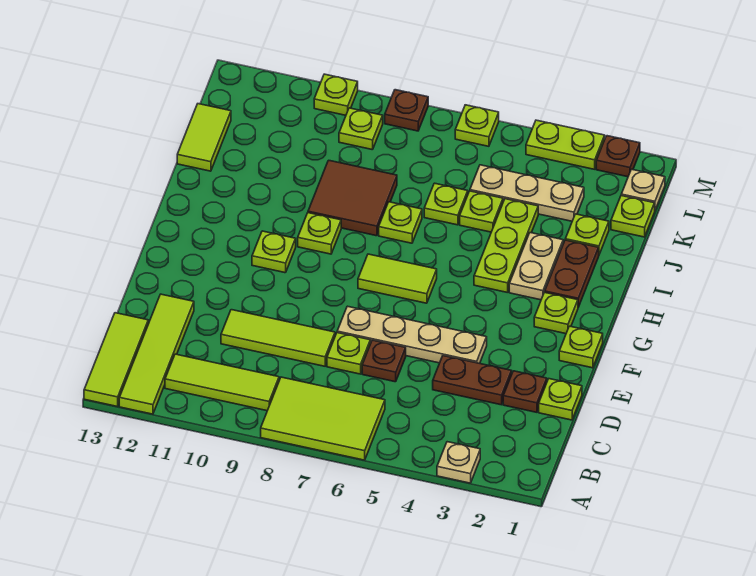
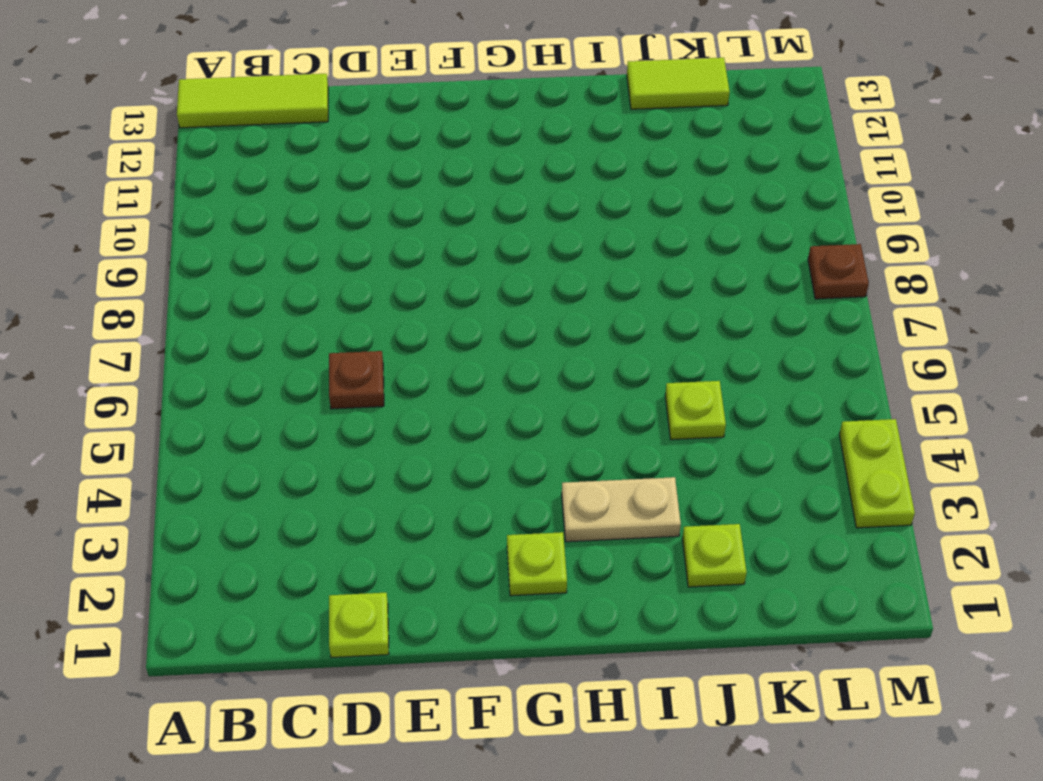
none -> tan plate A3 level 1
none -> lime tile A6:B8 level 1
none -> lime tile A12:D12 level 1
none -> lime tile B9:B11 level 1

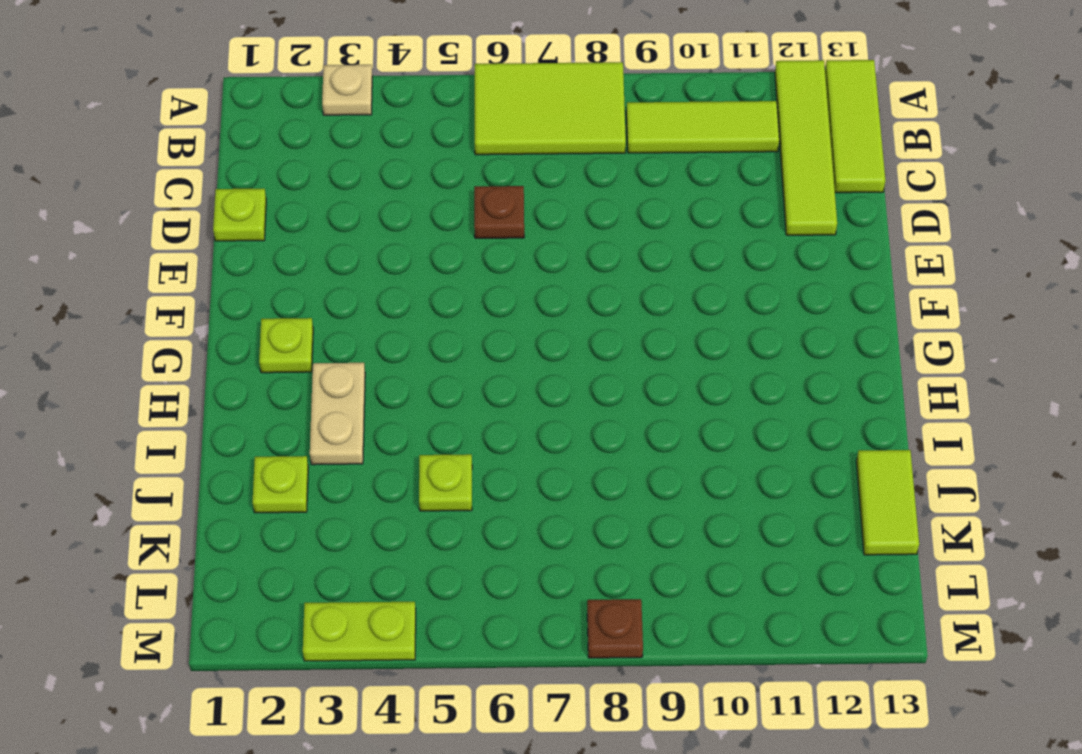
none -> brown plate D2 level 1
none -> brown plate D3:D4 level 1
none -> lime plate D7 level 1
none -> lime tile D8:D10 level 1

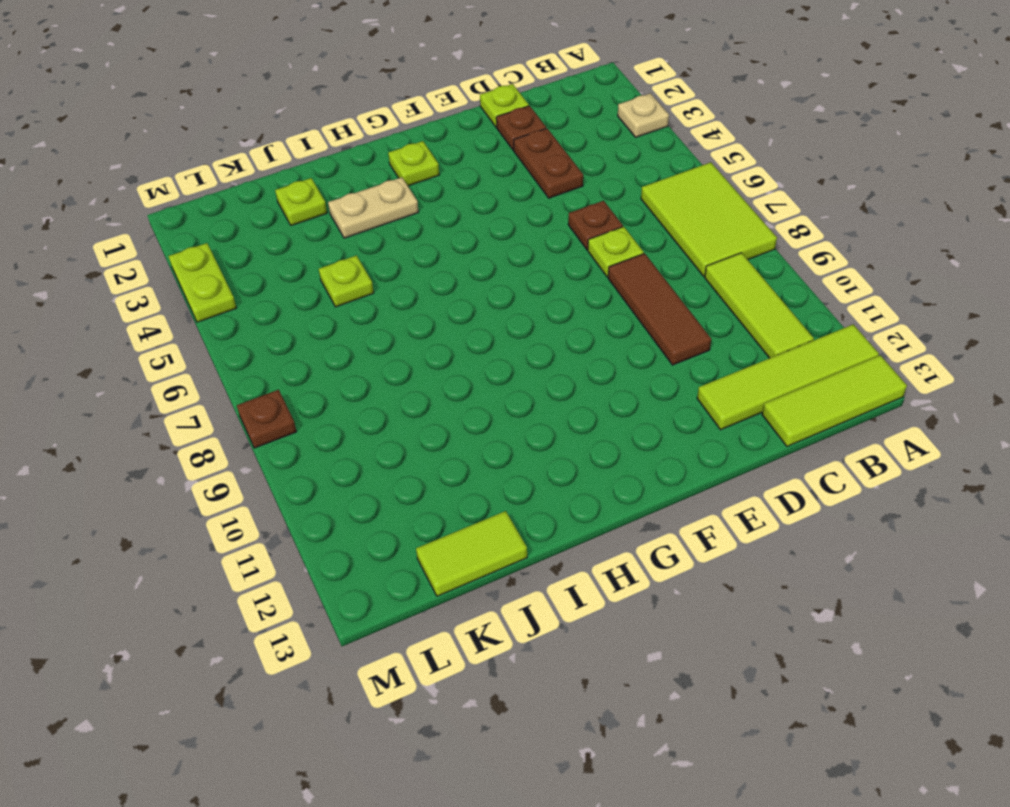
brown tile D8:D10 level 1 -> lime tile D8:D10 level 1
none -> tan plate E4:E7 level 1
none -> lime plate F1 level 1
none -> lime tile G6:G7 level 1
none -> lime plate G10 level 1

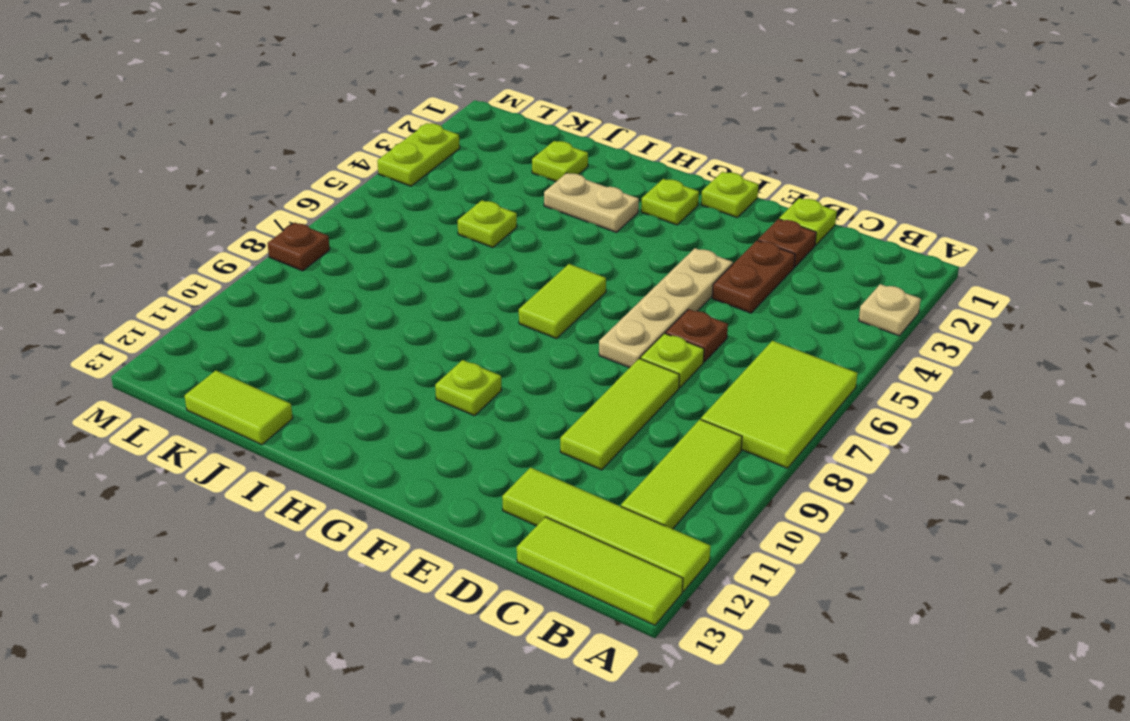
none -> brown plate H2:I2 level 1
none -> lime plate H4:J4 level 1
none -> lime plate H9 level 1
none -> lime plate I7 level 1

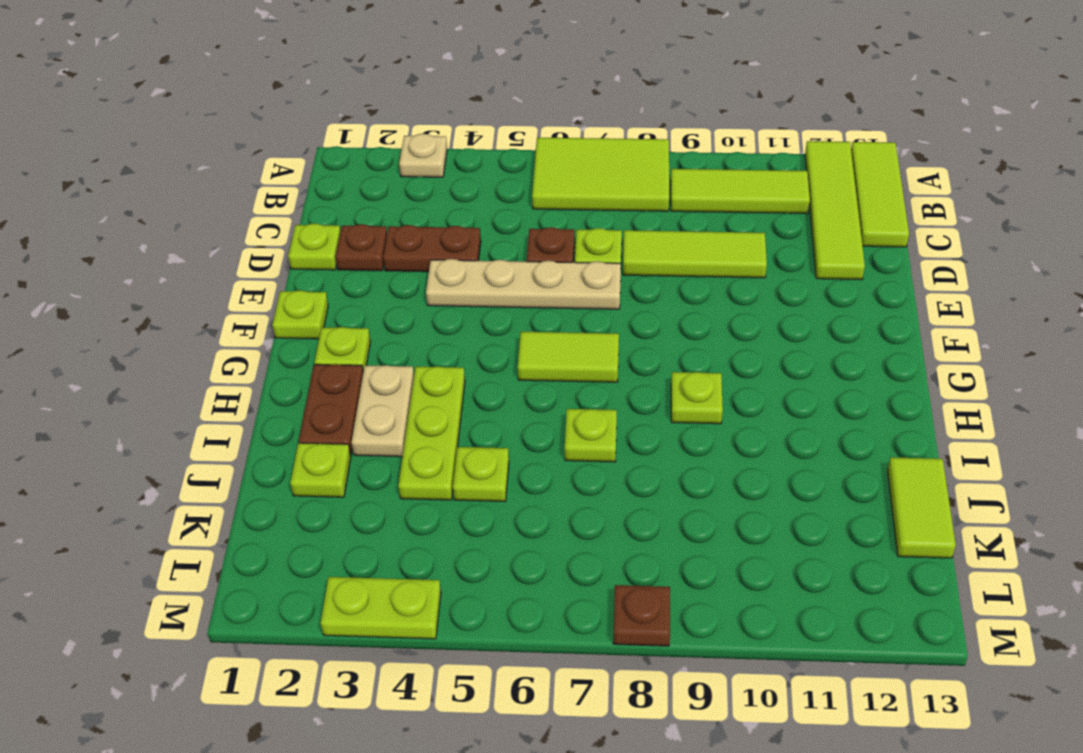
none -> lime plate G10 level 1
none -> brown tile I8:J9 level 1
none -> lime plate J6 level 1
none -> lime plate K1 level 1

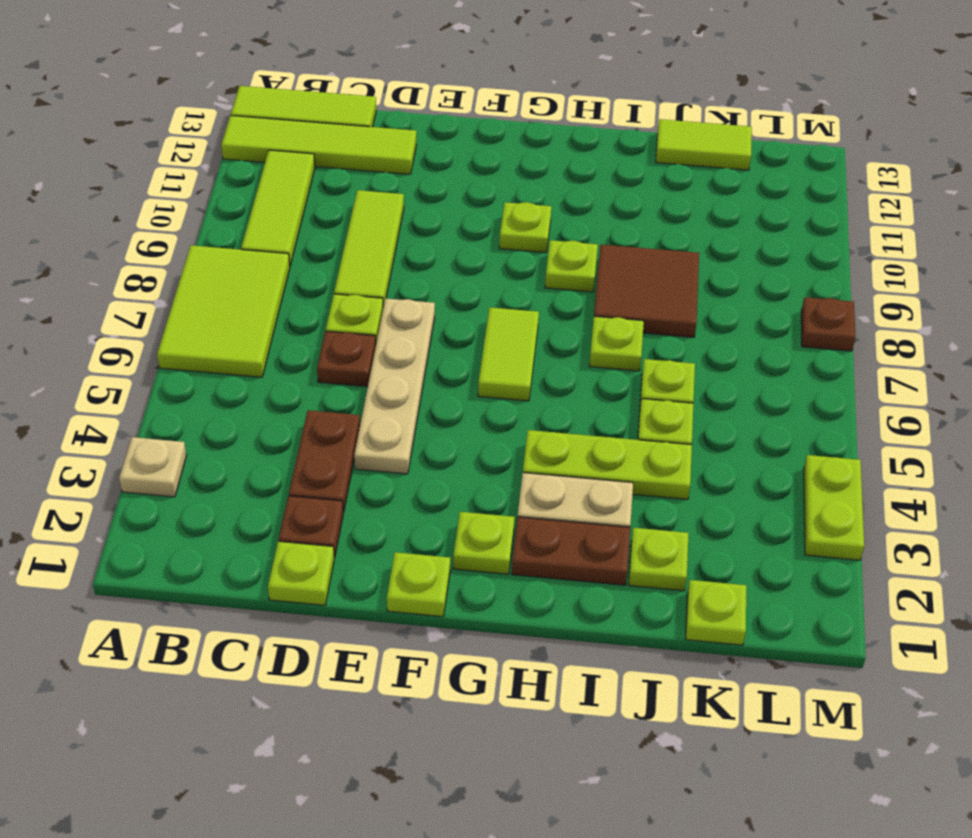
none -> tan plate K3:K5 level 1
none -> tan plate L1 level 1
none -> lime plate L9 level 1
none -> brown plate M2 level 1

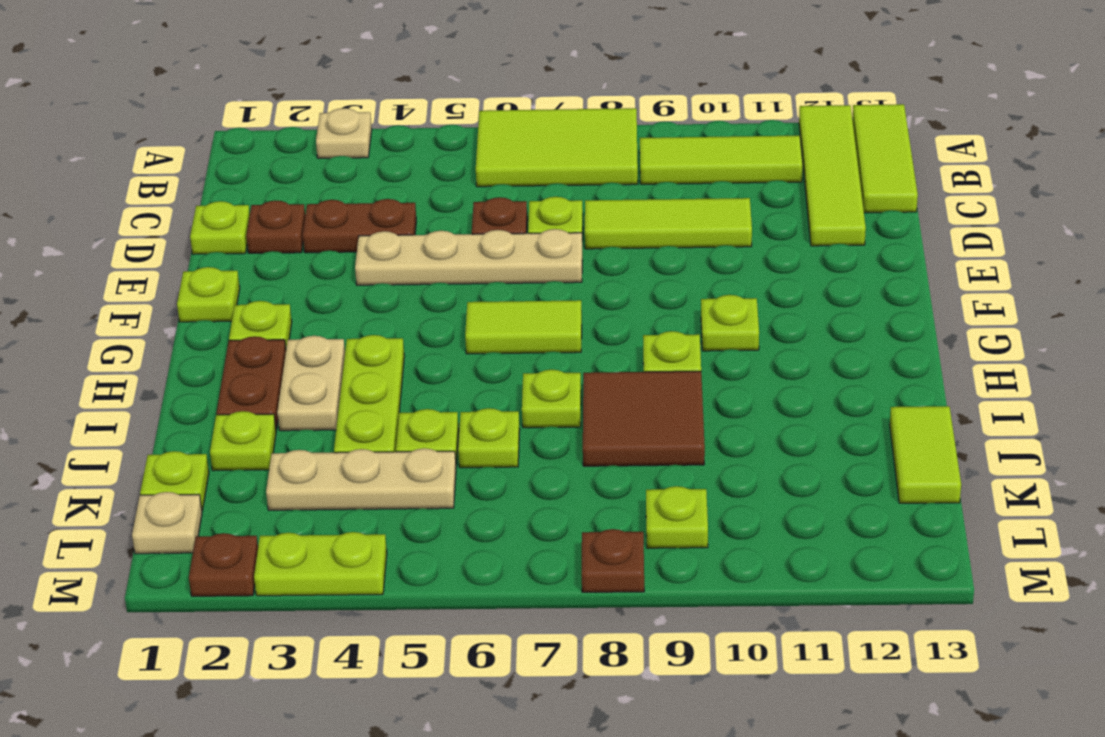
none -> lime plate M6 level 1
none -> lime plate M10 level 1

